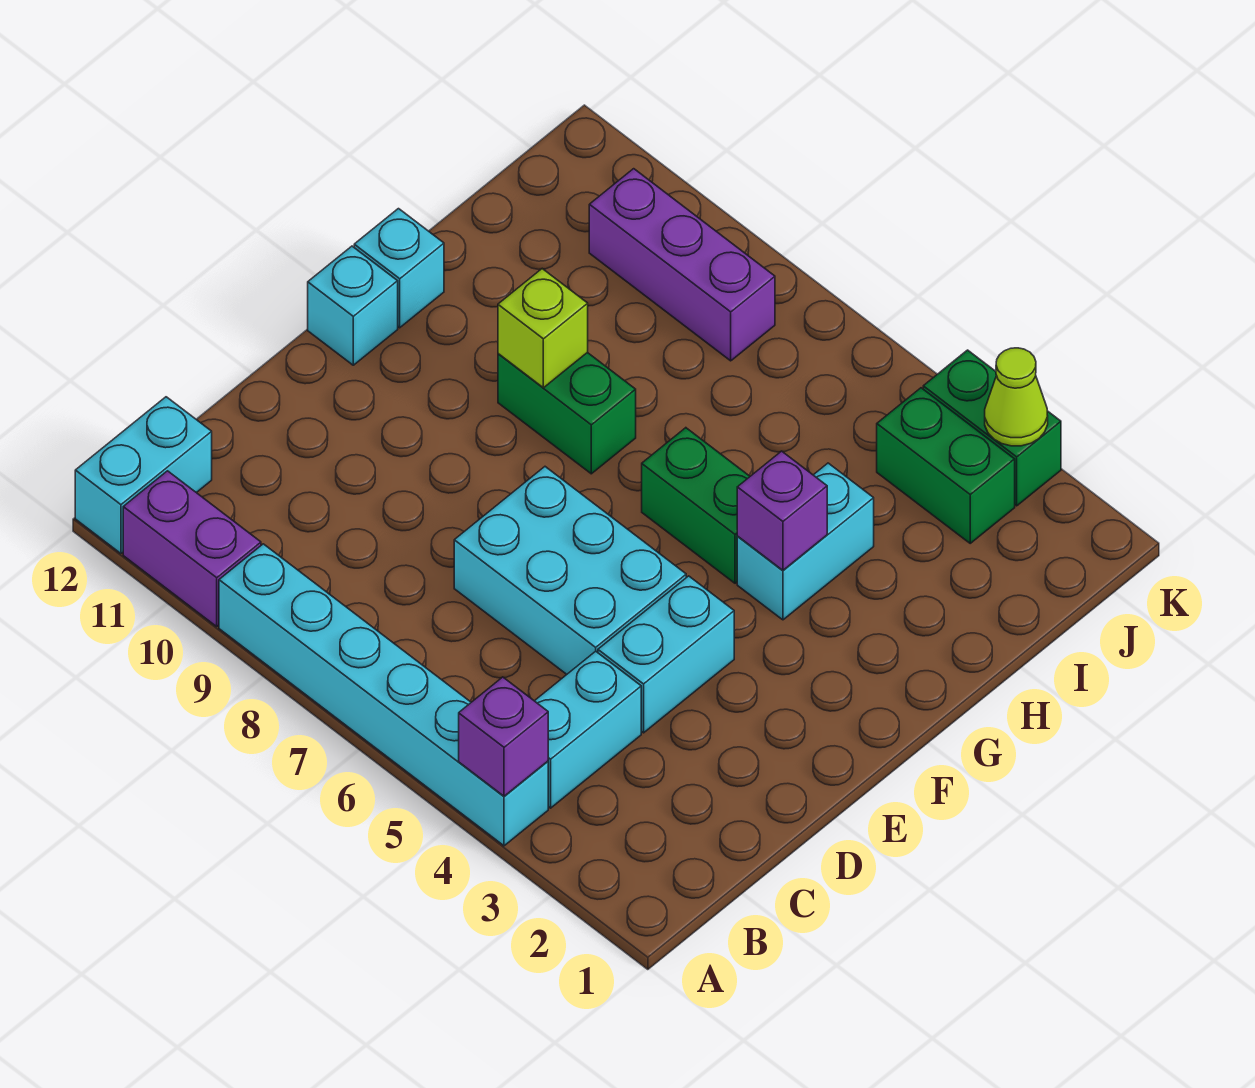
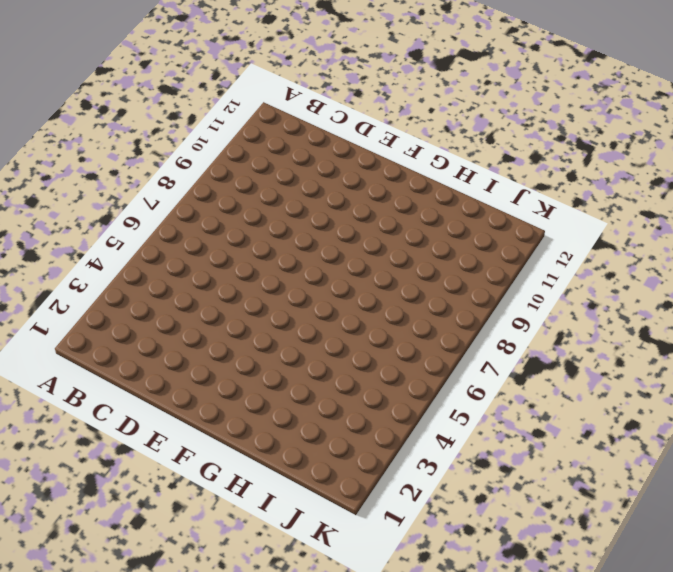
none -> cyan brick A4:A9 level 1
none -> purple brick A10:A11 level 1
none -> cyan brick A12:B12 level 1

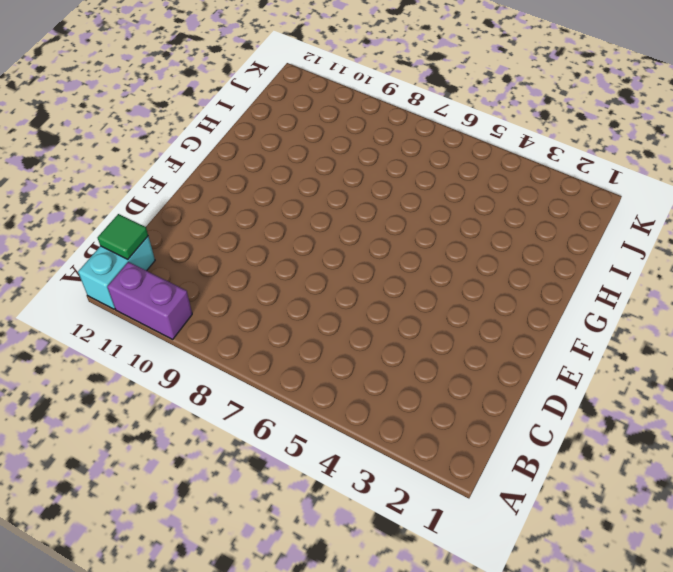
green tile B12 level 2 -> none
none -> cyan brick A4:A9 level 1
none -> cyan brick B4:C4 level 1
none -> cyan brick D4:E4 level 1

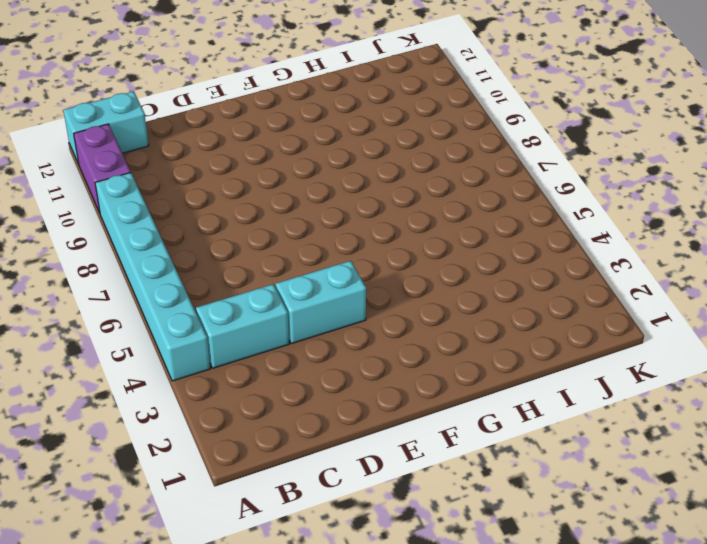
none -> cyan brick D5:E7 level 1
none -> cyan brick F12 level 1
none -> cyan brick G4:H4 level 1

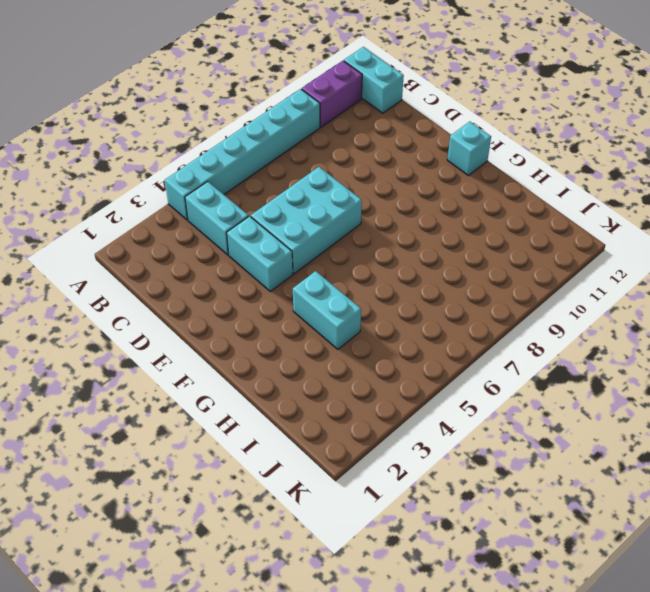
none -> green brick G5:G6 level 1
none -> green brick G8:G9 level 1
none -> cyan brick G12 level 1

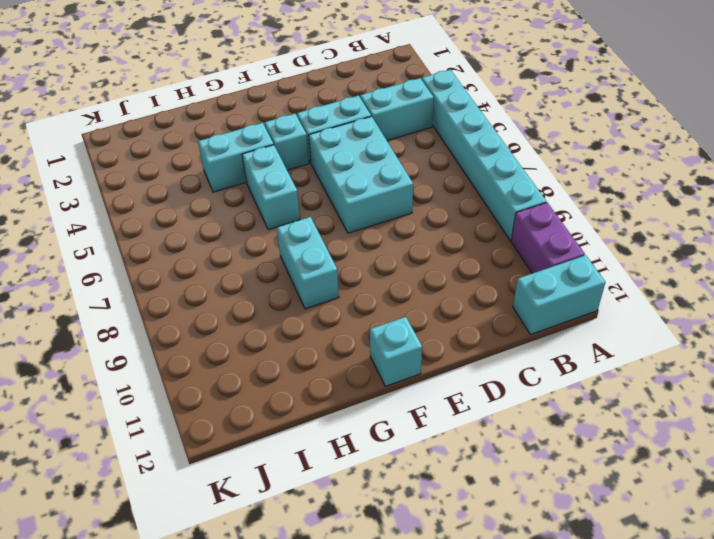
cyan brick F4 level 1 -> cyan brick G12 level 1
cyan brick G5:G6 level 1 -> green brick G5:G6 level 1
cyan brick G8:G9 level 1 -> green brick G8:G9 level 1
none -> green brick J3:J4 level 1
none -> purple brick J8:J10 level 1
none -> green brick K3:K4 level 1

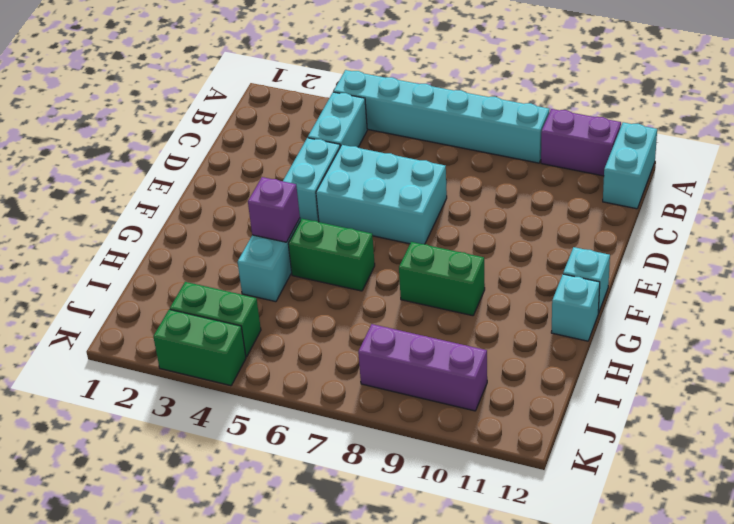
none -> purple brick A4 level 2
none -> lime brick G9 level 2
none -> lime cone K3 level 2

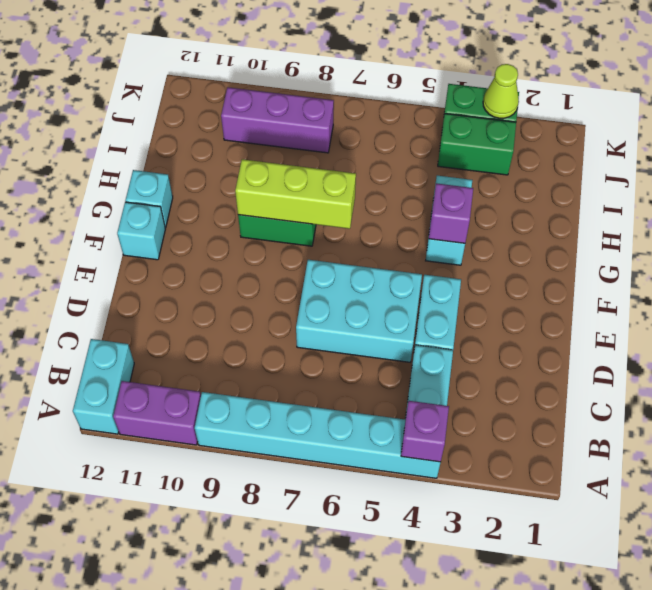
lime brick G7:G9 level 2 -> lime brick G9 level 2
none -> green brick G5:G6 level 1

